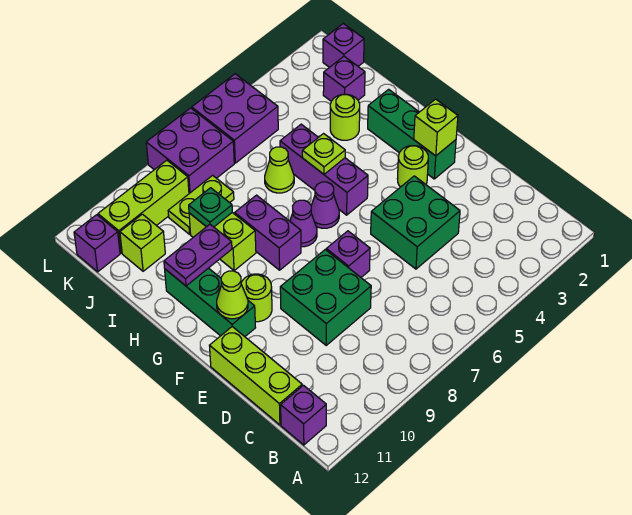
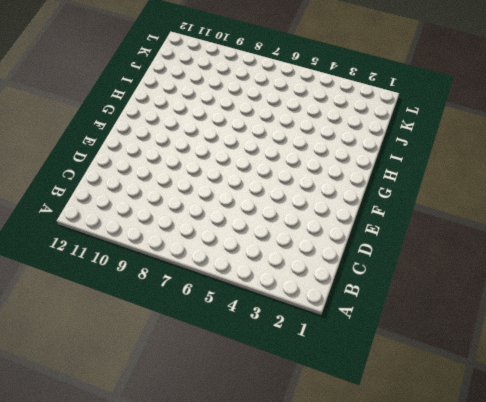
none -> purple brick B12 level 1
none -> lime brick C12:E12 level 1
none -> green brick D4:E5 level 1

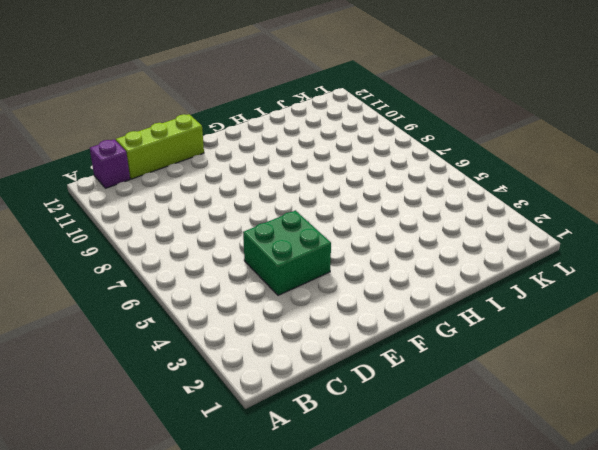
none -> green brick D8:E9 level 1
none -> purple brick E7 level 1
none -> green brick F2:H2 level 1

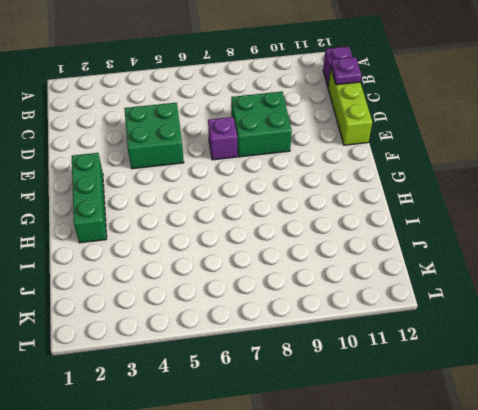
purple plate C12 level 2 -> none
none -> lime round brick F3 level 1
none -> lime round brick F10 level 1
none -> green brick F11:H11 level 1

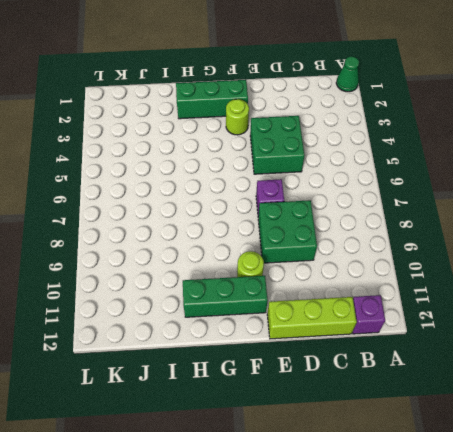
green cone A1 level 1 -> none
none -> purple brick G5:I5 level 1
none -> purple cone G6 level 1
none -> purple cone G7 level 1

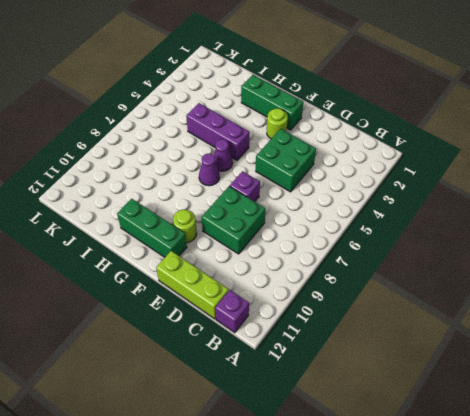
none -> purple brick G8:H8 level 1
none -> lime brick H9:I9 level 1
none -> lime round brick I3 level 1

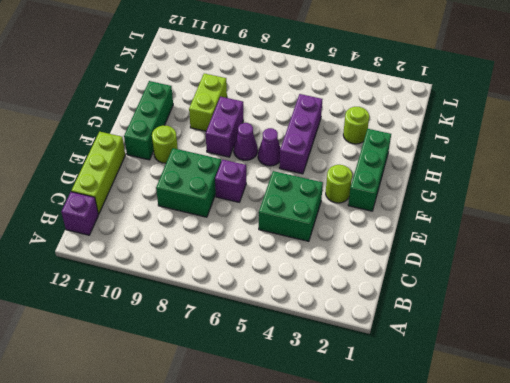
none -> lime cone I6 level 1
none -> purple brick J2 level 1
none -> lime plate J8:J9 level 1

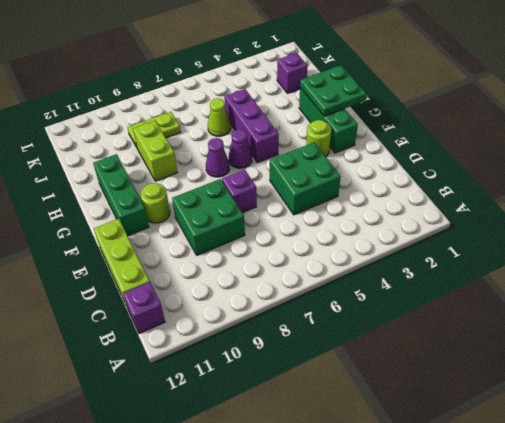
green plate G1:H2 level 2 -> none
none -> purple brick G8:H8 level 1
none -> lime round brick I3 level 1
none -> lime brick J11 level 1

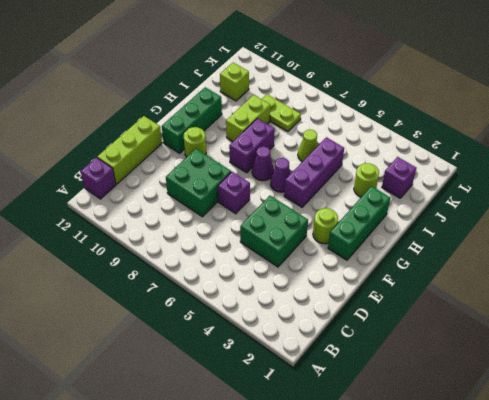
none -> purple brick K1 level 1
none -> purple brick K5:L6 level 1
none -> purple brick K7:L8 level 1

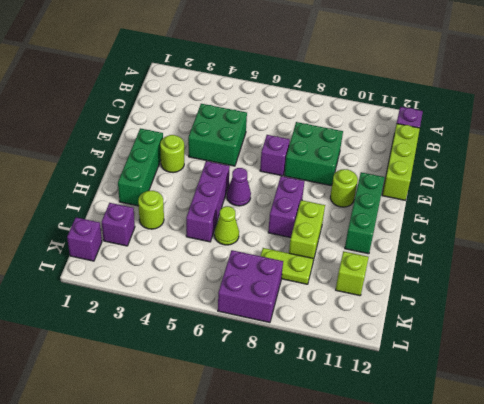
none -> purple cone G7 level 1
none -> purple brick K5:L6 level 1
none -> lime brick K9:K11 level 1

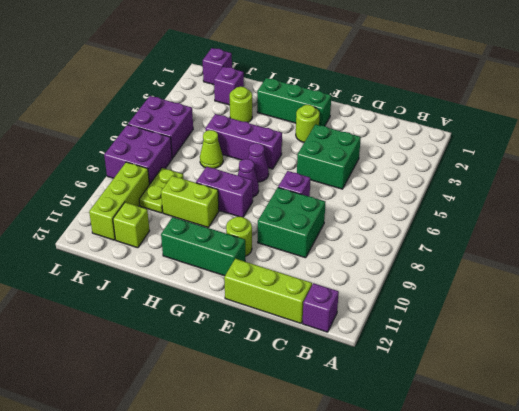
none -> purple brick K12 level 1
none -> lime brick F2 level 2
none -> lime cone F11 level 2

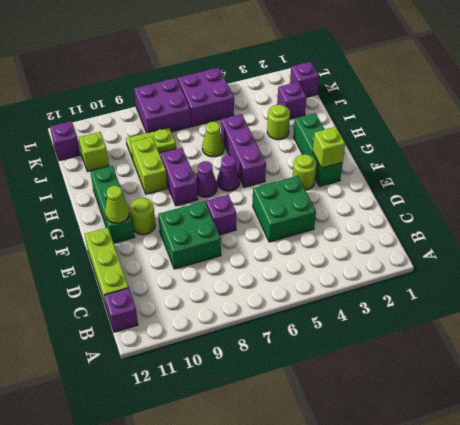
none -> lime brick K9:K11 level 1
none -> lime plate H5 level 2
none -> purple plate H10:H11 level 2

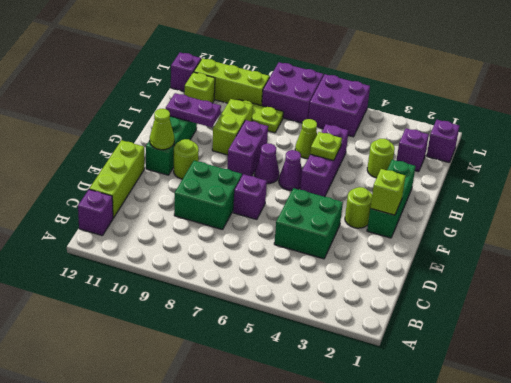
none -> green plate I9 level 2

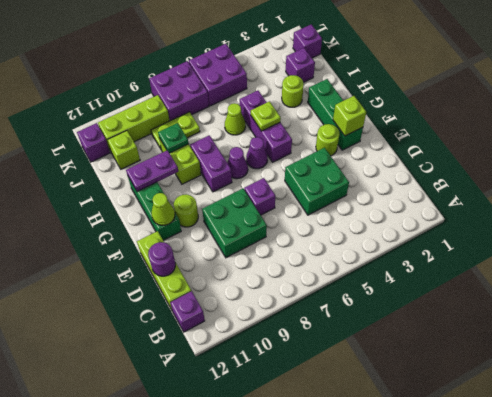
purple round brick D12 level 2 -> none

